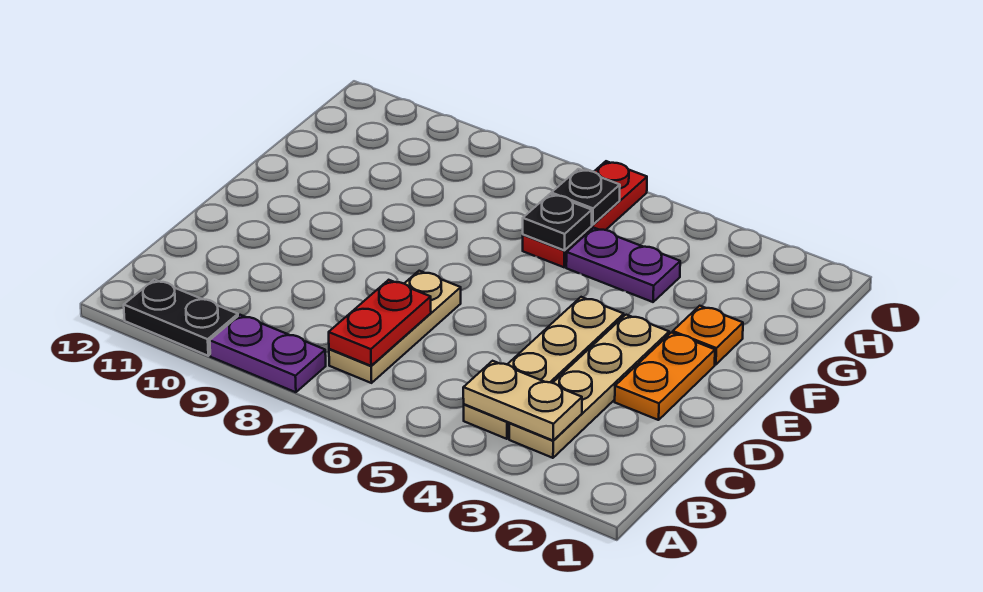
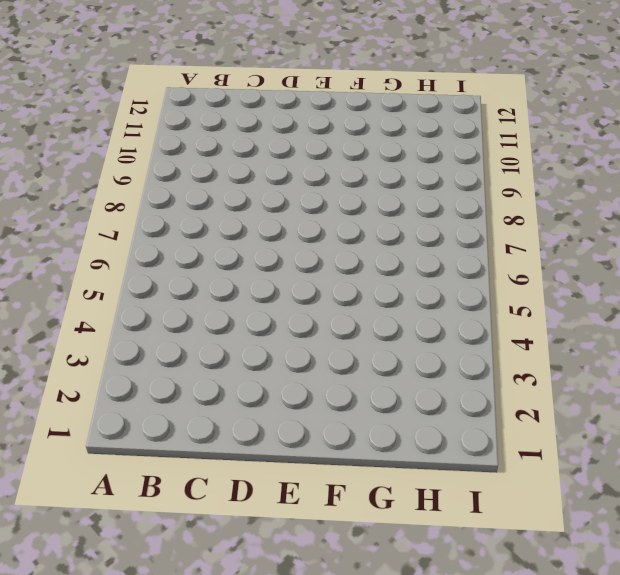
none -> purple plate A8:A9 level 1
none -> black plate A10:A11 level 1
none -> tan plate B3:E3 level 1

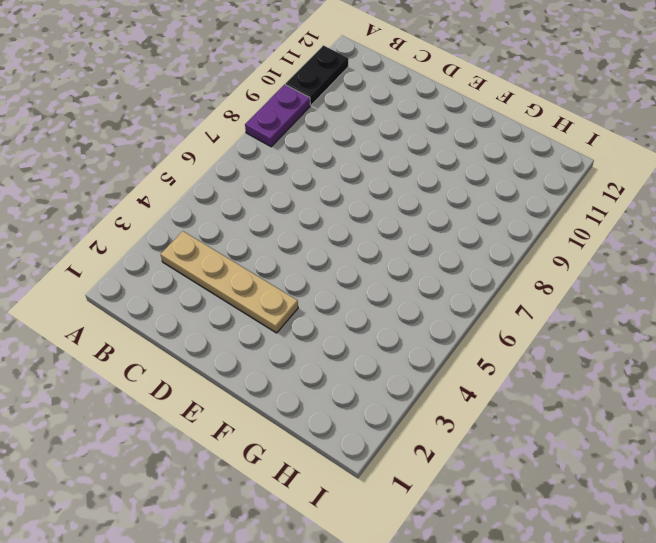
none -> tan plate B4:E4 level 1
none -> tan plate B7:D7 level 1
none -> orange plate D2:E2 level 1

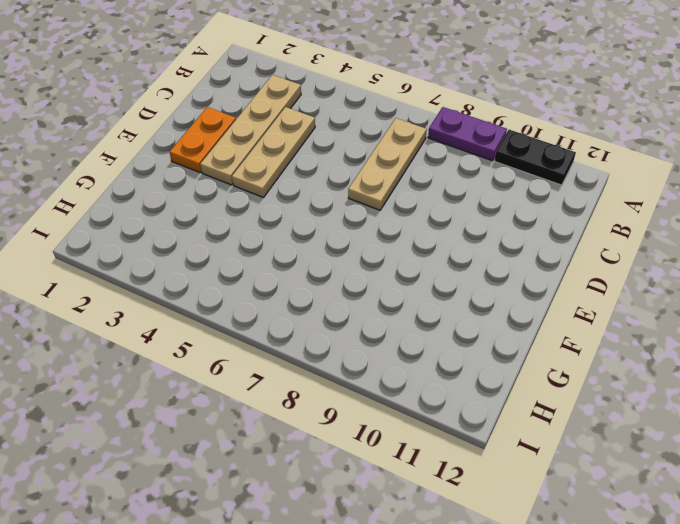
tan plate C4:E4 level 1 -> tan plate B4:E4 level 1
none -> orange plate F2 level 1
none -> purple plate G4:G5 level 1
none -> red plate G6:I6 level 1

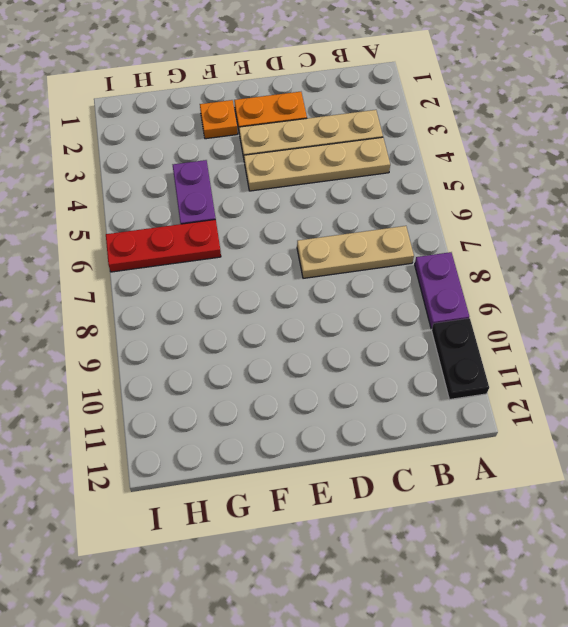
none -> tan plate B3:B4 level 2
none -> red plate B7:C7 level 2
none -> black plate G6 level 2

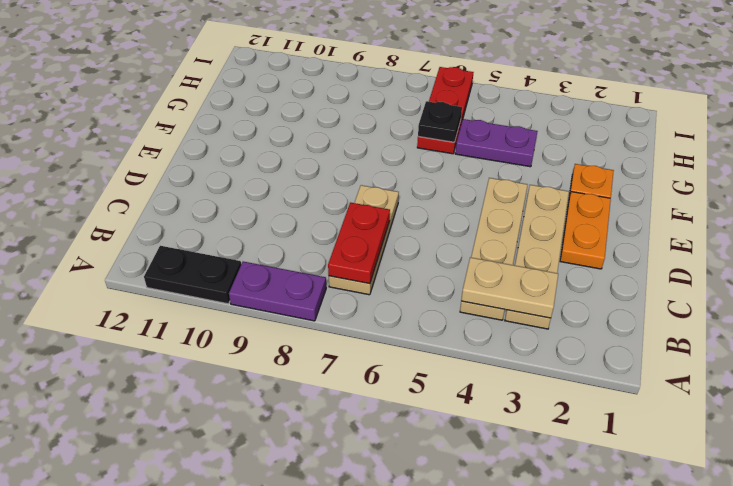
none -> black plate H6 level 2

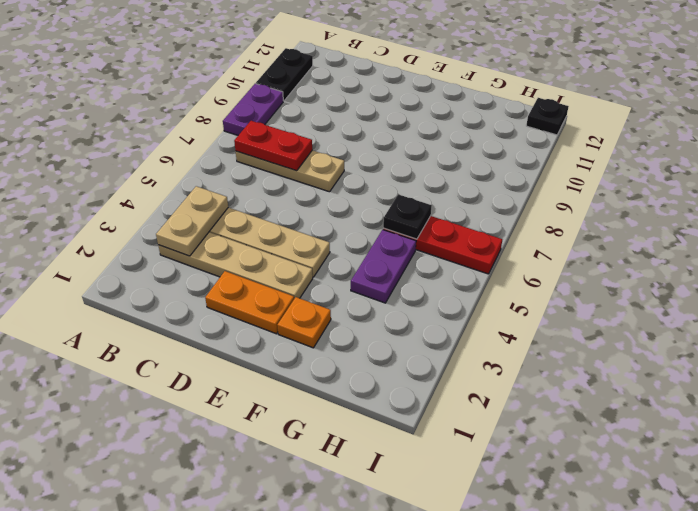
black plate I12 level 1 -> black plate H6 level 2

